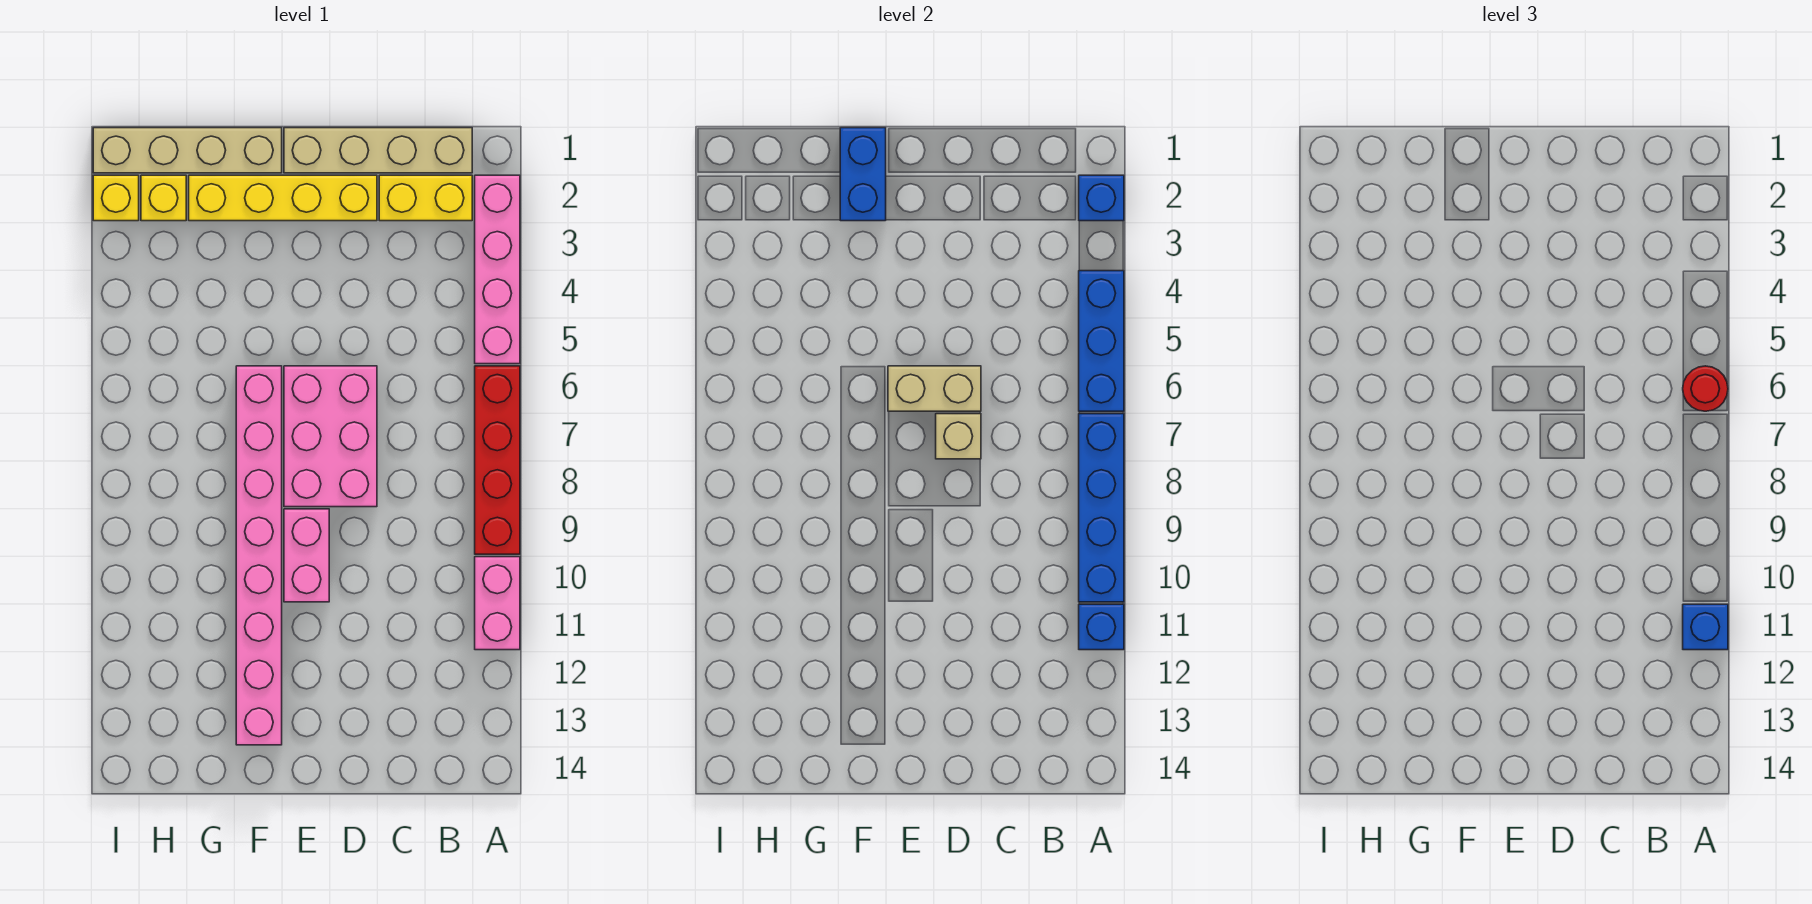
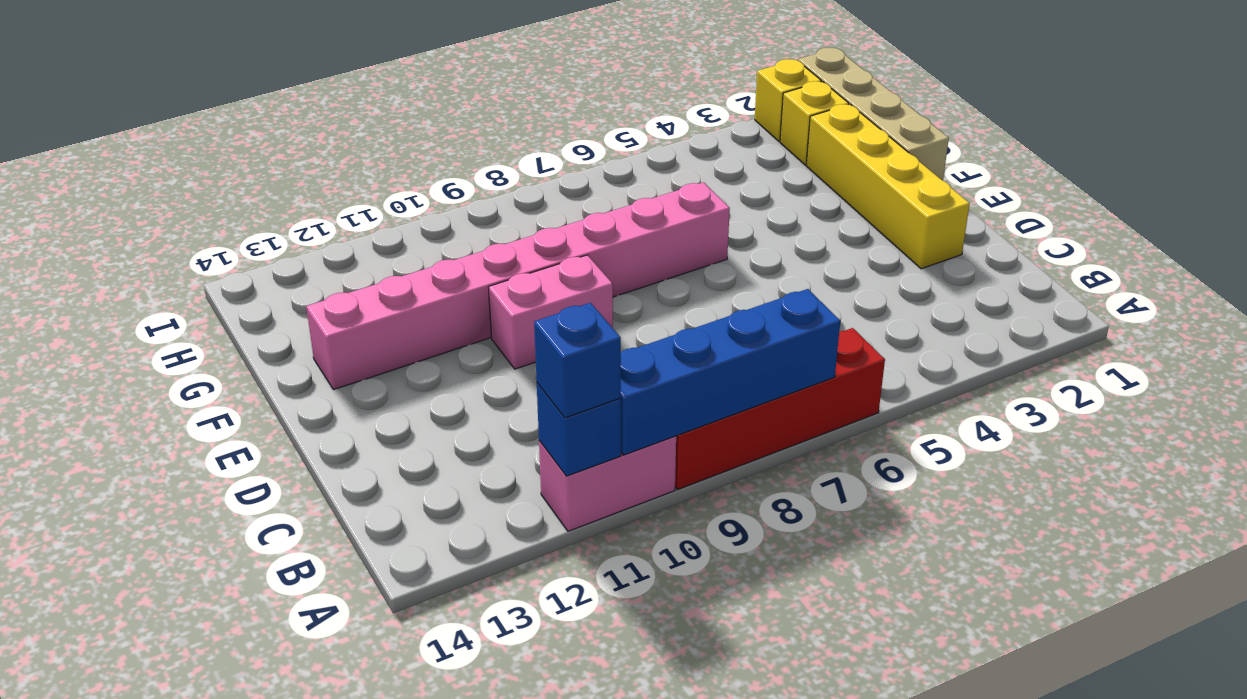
none -> pink brick A2:A5 level 1
none -> tan brick B1:E1 level 1
none -> yellow brick B2:C2 level 1

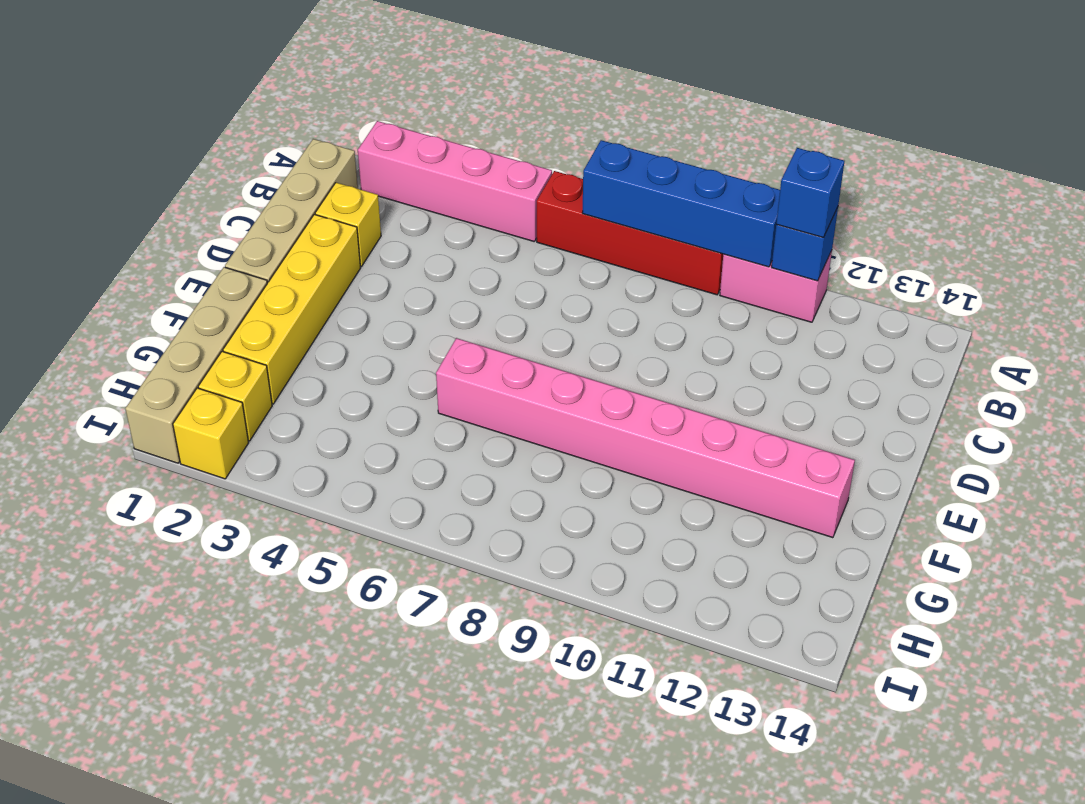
yellow brick C2 level 1 -> yellow brick B2:C2 level 1
none -> pink brick D6:E8 level 1
none -> pink brick E9:E10 level 1
none -> blue brick A2 level 2

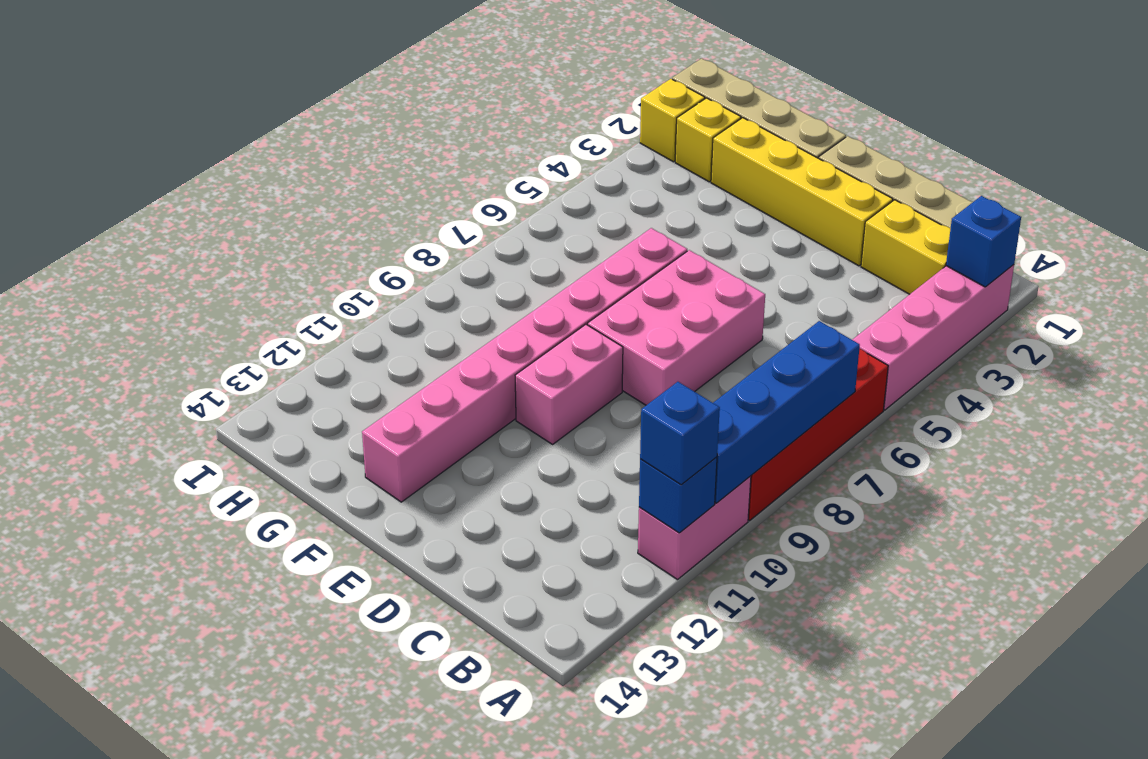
none -> blue brick A4:A6 level 2
none -> tan brick D6:E6 level 2
none -> tan brick D7 level 2

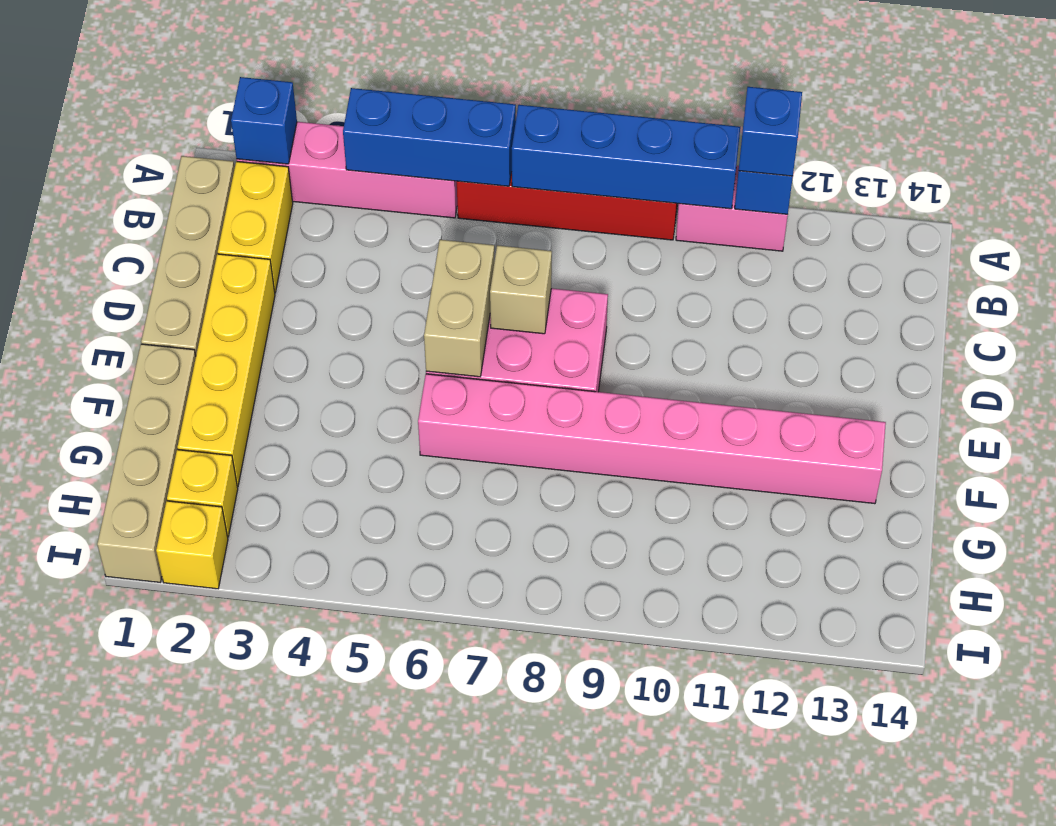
none -> pink brick E9:E10 level 1
none -> blue brick F1:F2 level 2
none -> red round brick A6 level 3

